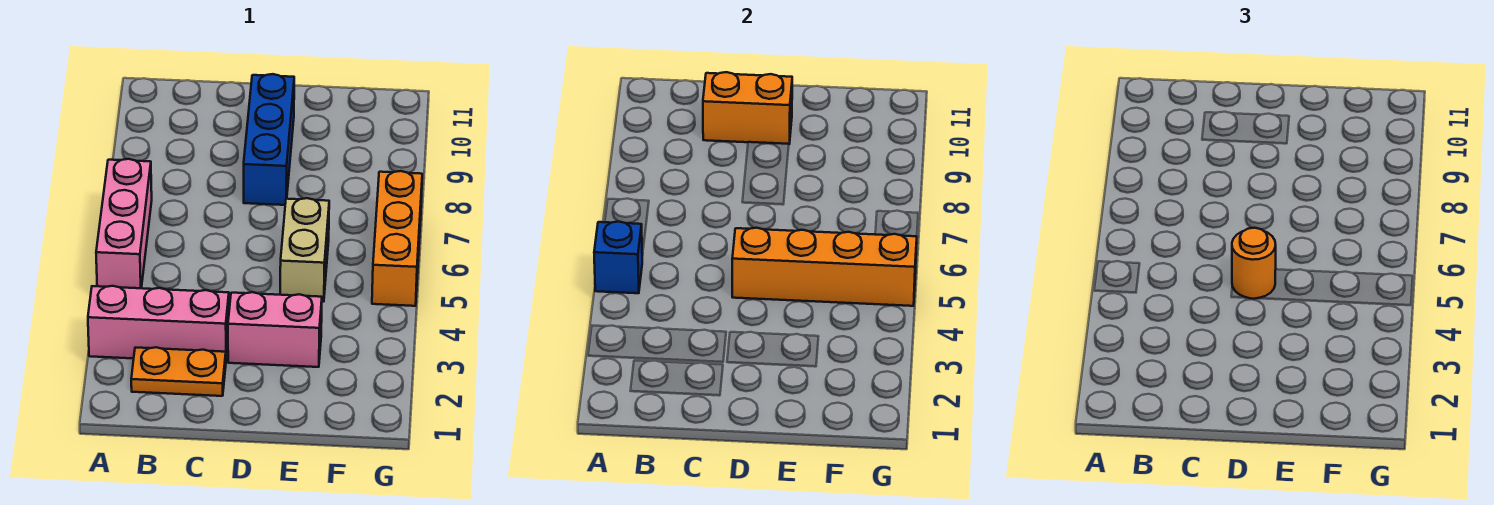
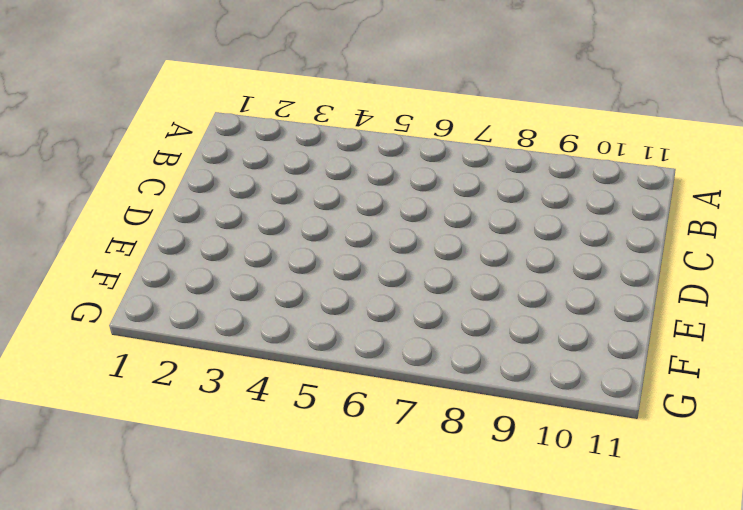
none -> pink brick A3:C3 level 1
none -> pink brick A5:A7 level 1

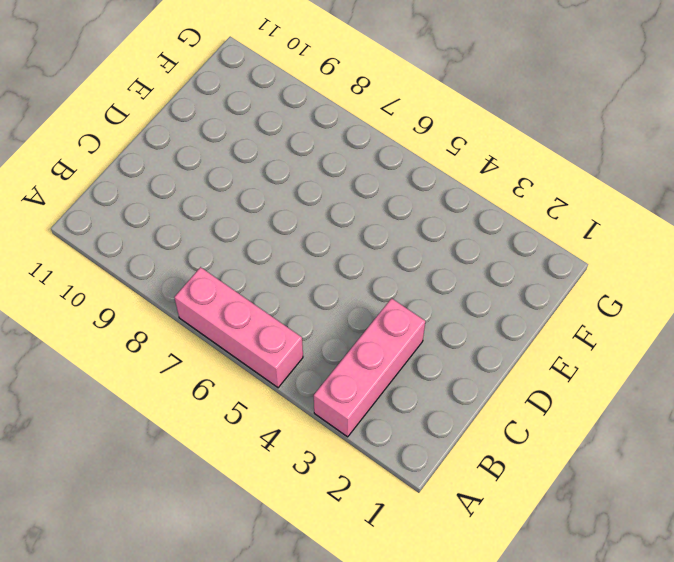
none -> orange plate B2:C2 level 1
none -> pink brick D3:E3 level 1

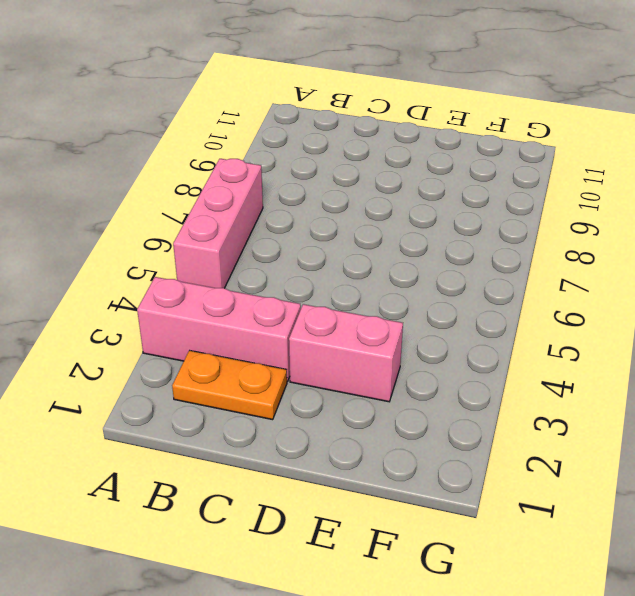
none -> blue brick D8:D10 level 1
none -> tan brick E5:E6 level 1

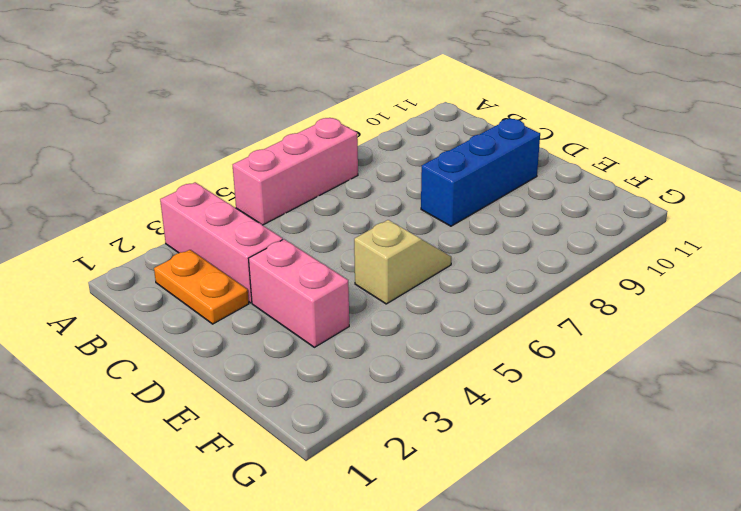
tan slope E5:E6 level 1 top 5 -> tan brick E5:E6 level 1
none -> orange brick G5:G7 level 1
none -> blue brick A5 level 2

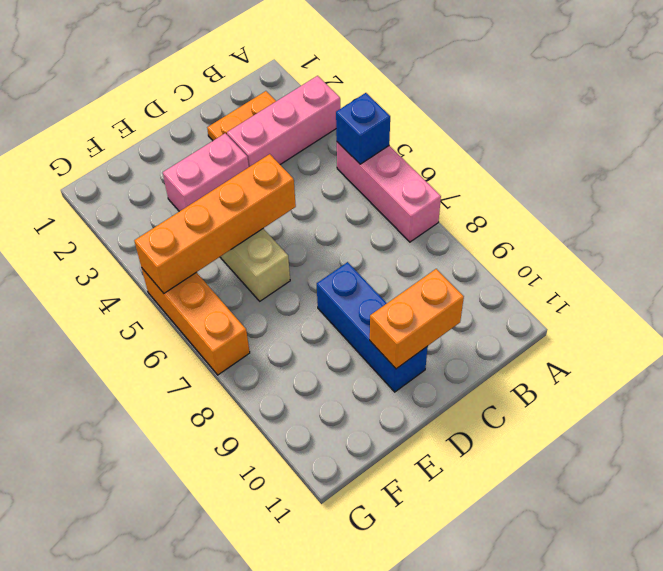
none -> orange round brick D5 level 3

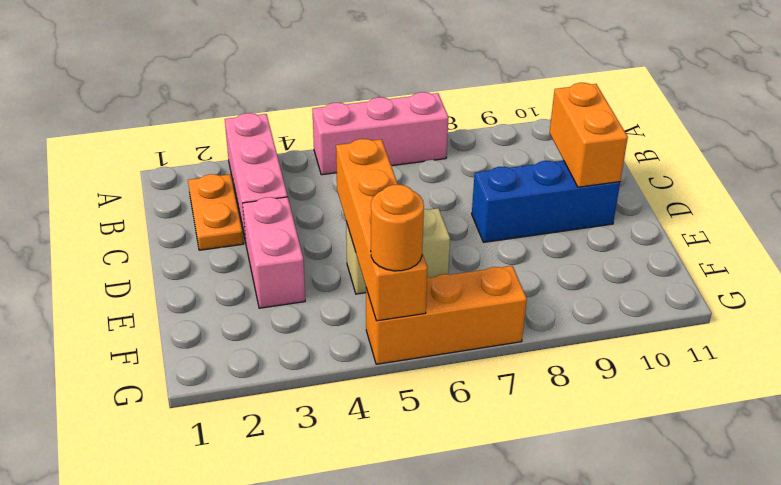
orange round brick G5 level 3 -> orange round brick D5 level 3
none -> blue brick A5 level 2

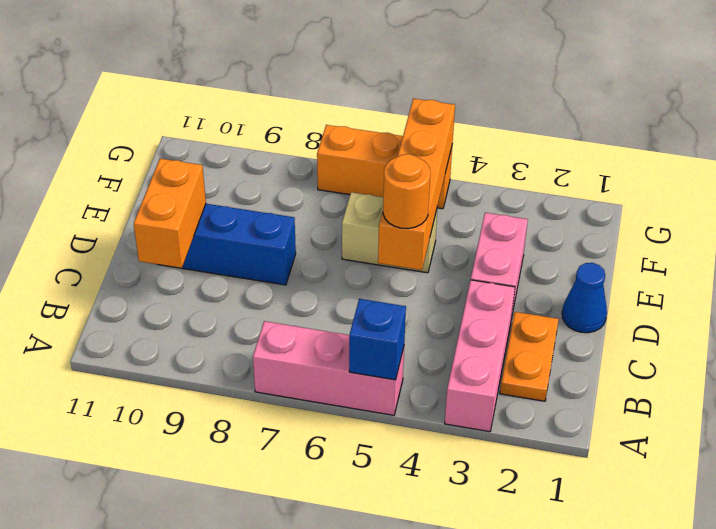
blue cone D1 level 1 -> none

